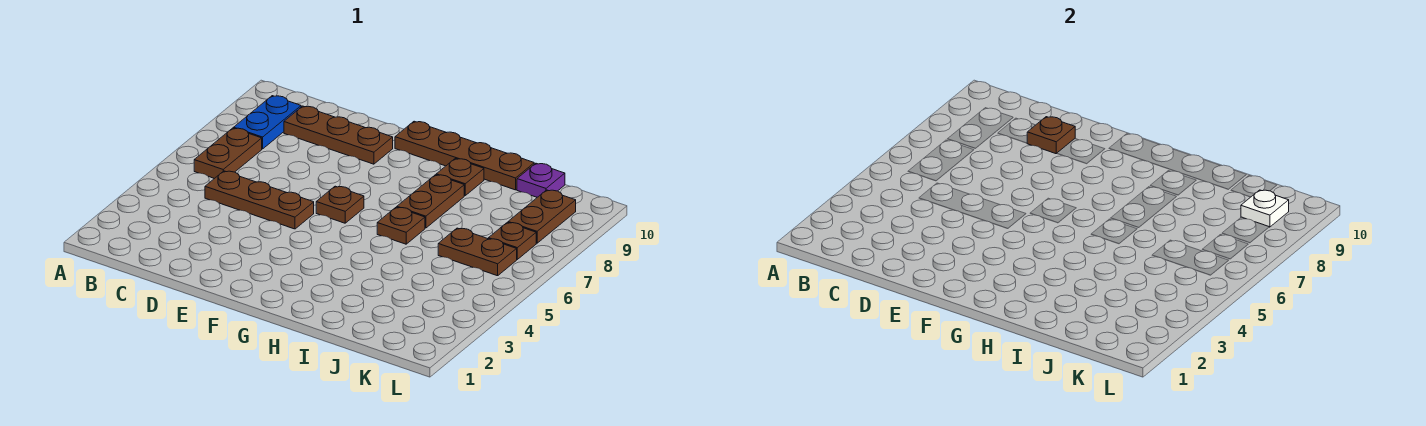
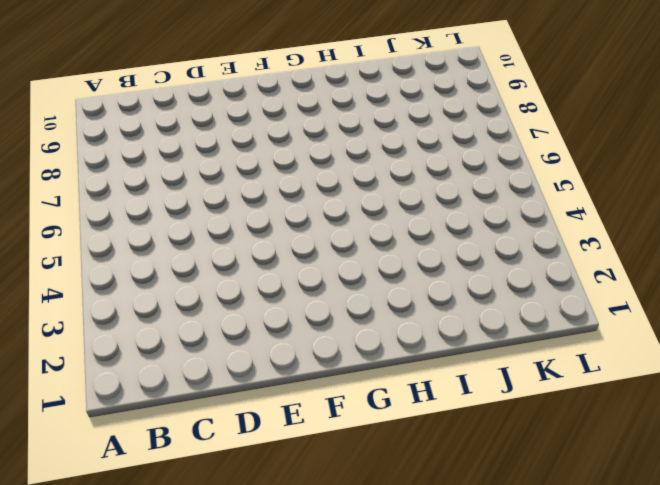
none -> brown plate B6:B7 level 1
none -> blue plate B8:B9 level 1
none -> brown plate C5:E5 level 1

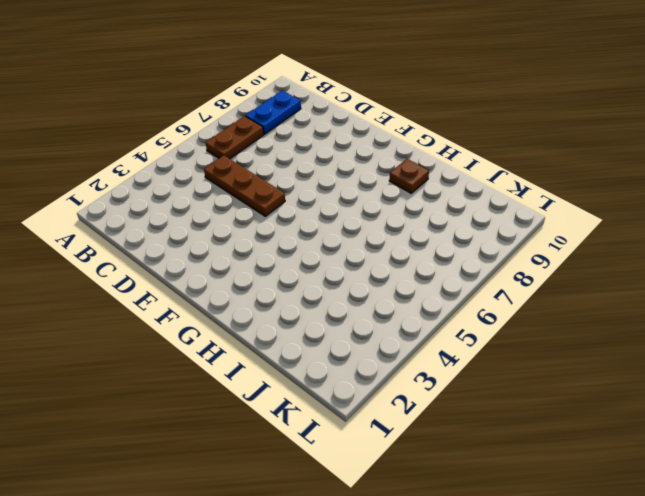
none -> brown plate C9:E9 level 1
none -> brown plate F6 level 1
none -> brown plate F10:I10 level 1

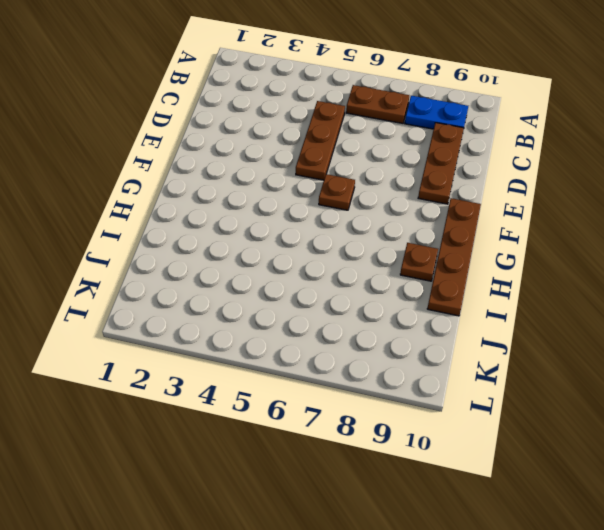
none -> brown plate H6 level 1
none -> brown plate H7:H8 level 1
none -> brown plate J6:K6 level 1

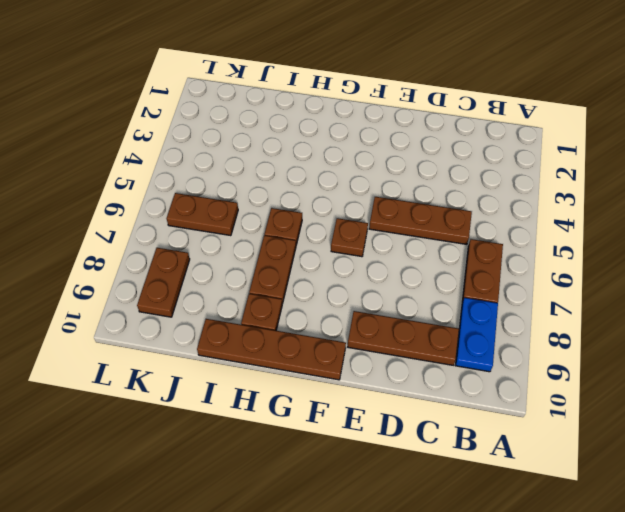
none -> purple plate J10 level 1
none -> brown plate K7 level 1
none -> brown plate D9 level 2

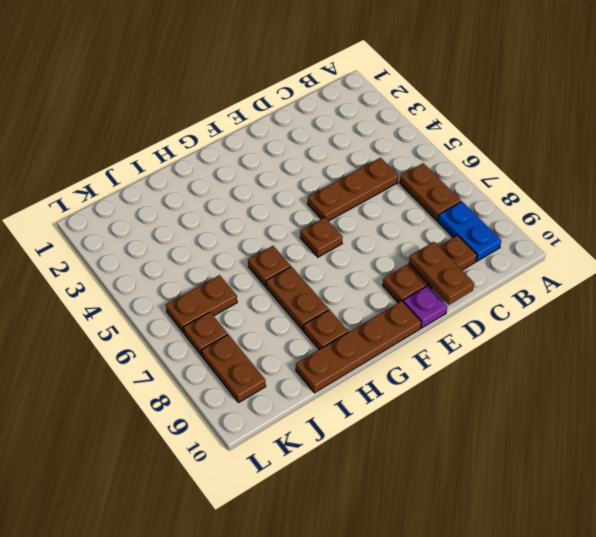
brown plate D9:D10 level 2 -> brown plate D9 level 2
purple plate E10 level 1 -> purple plate J10 level 1
none -> white plate K9 level 2

